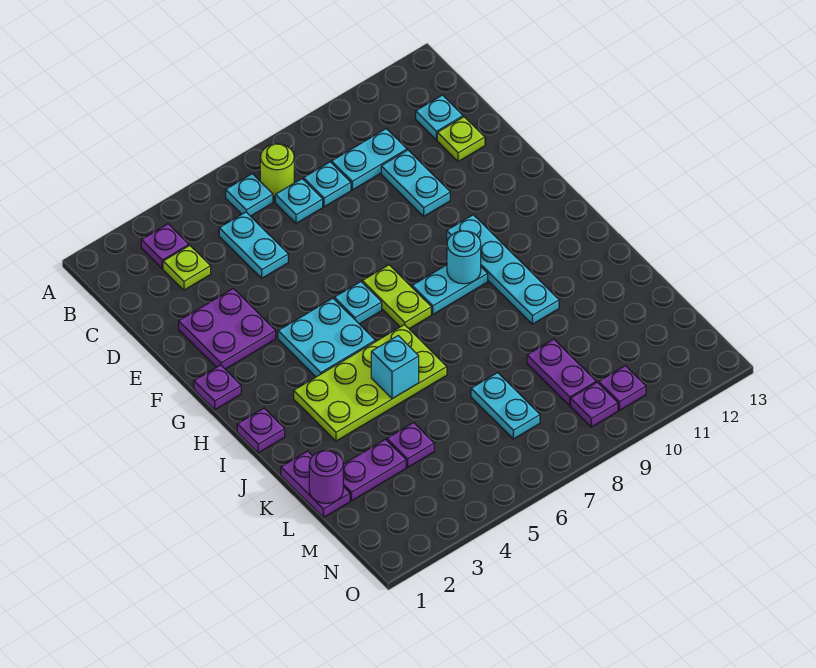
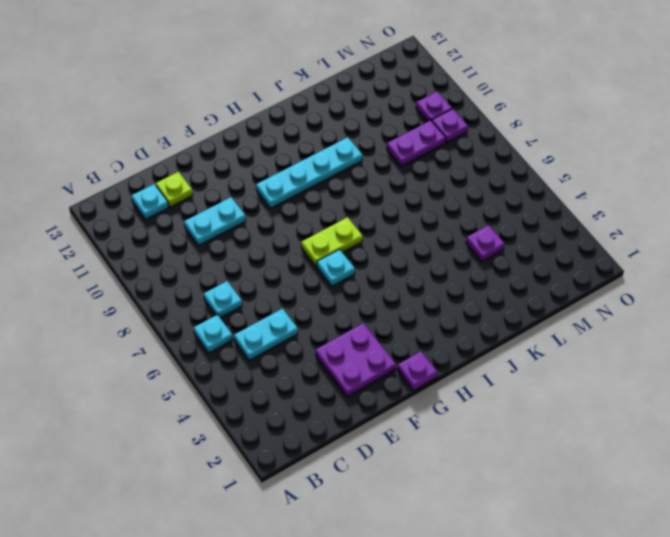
none -> purple plate B3 level 1
none -> lime round brick B7 level 1
none -> lime plate C3 level 1
none -> cyan plate C8 level 1

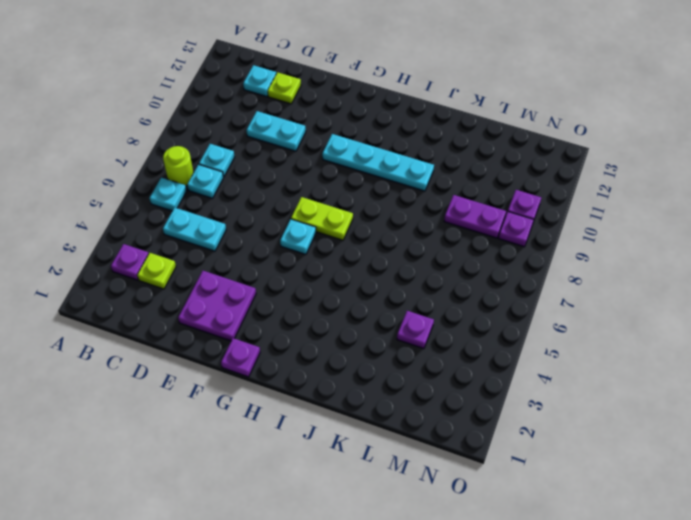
none -> cyan plate C9:C10 level 1
none -> cyan plate G4:H5 level 1
none -> cyan plate H8:H9 level 1
none -> purple plate I1 level 1

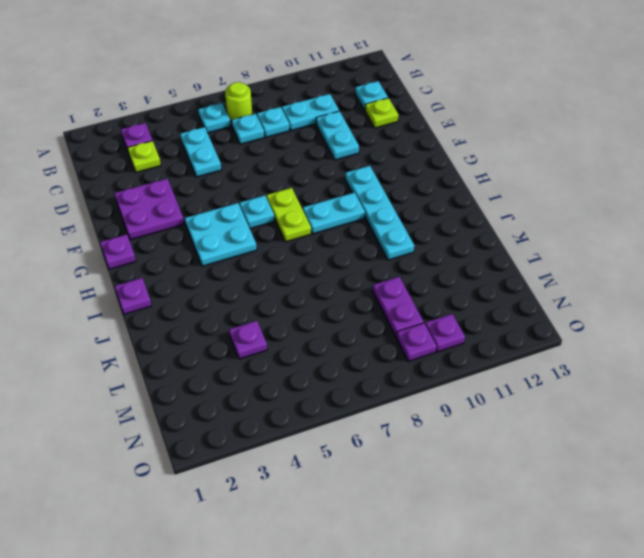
none -> lime plate I3:J6 level 1
none -> purple plate K1:L1 level 1
none -> purple plate L2:L3 level 1
none -> cyan plate L7:M7 level 1

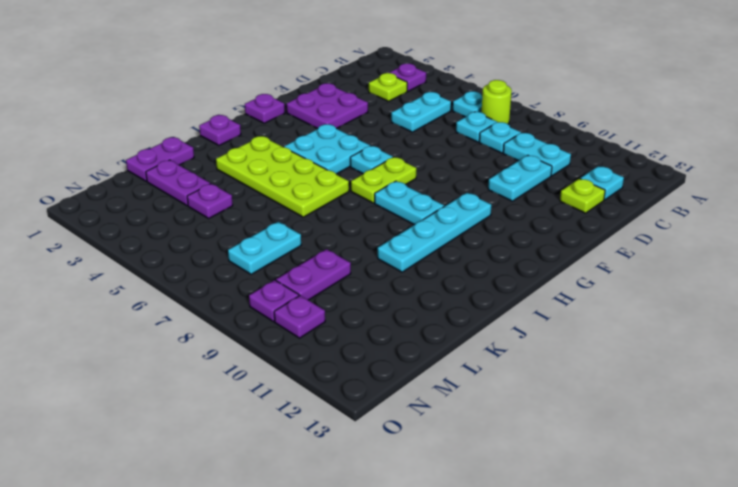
none -> cyan round brick H9 level 2
none -> cyan brick J5 level 2
none -> purple round brick L1 level 2

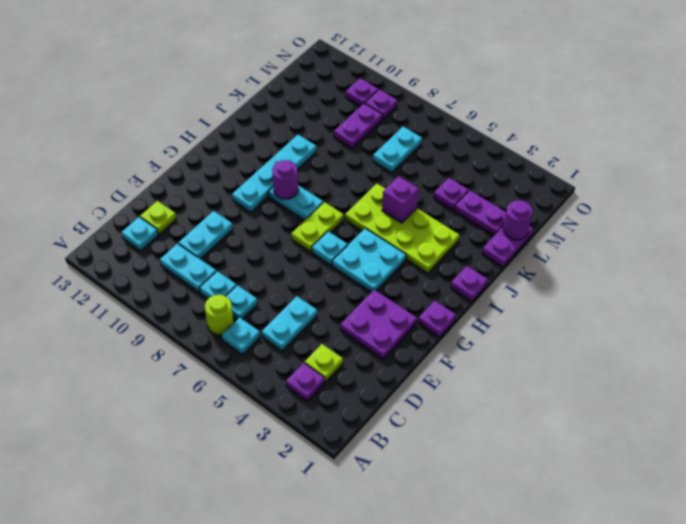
purple round brick H9 level 2 -> cyan round brick H9 level 2
purple brick J5 level 2 -> cyan brick J5 level 2

